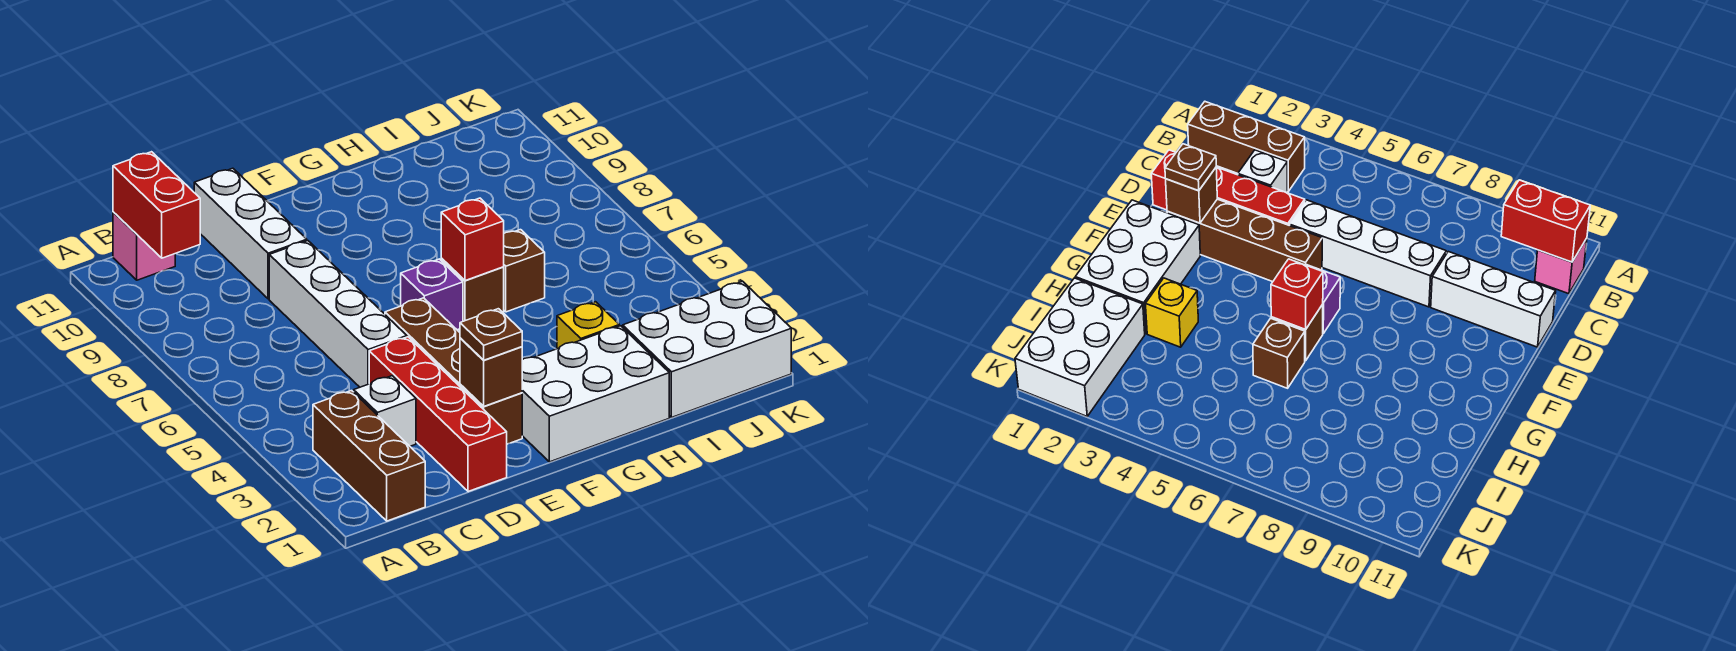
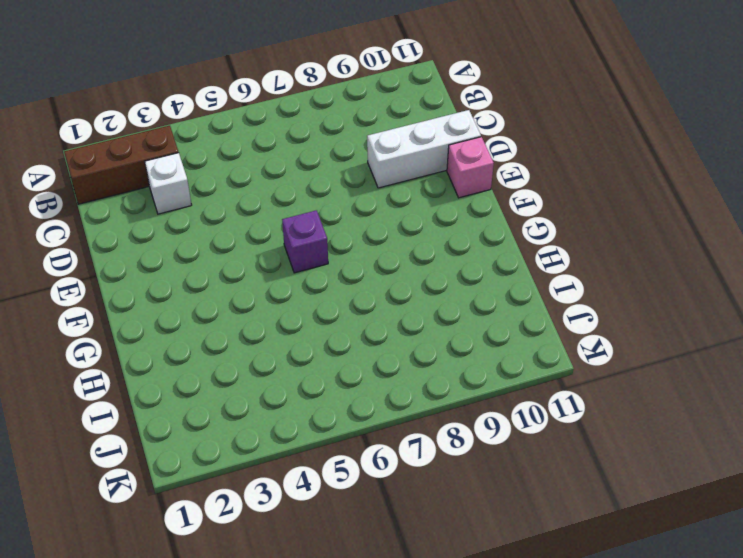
pink brick E11 level 1 -> pink brick B11 level 1
none -> red brick D1:D4 level 1
none -> white brick D5:D8 level 1
none -> brown brick E2:E5 level 1

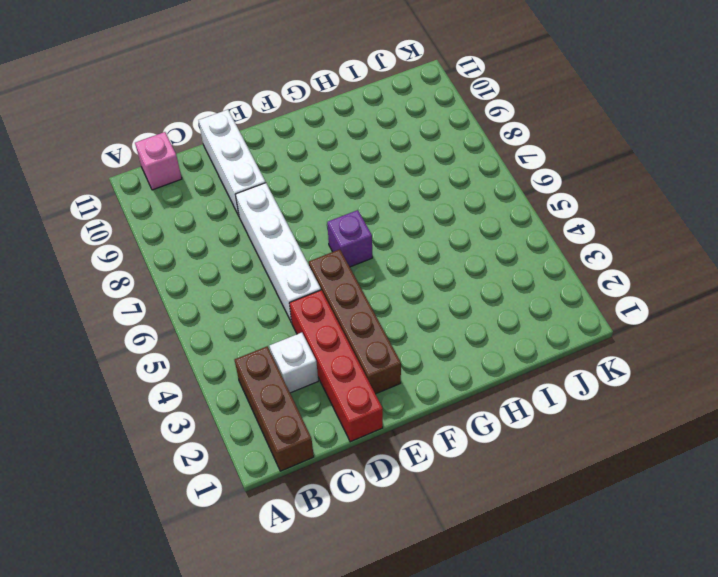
none -> white brick F1:H2 level 1
none -> brown brick G6 level 1
none -> yellow brick H3 level 1

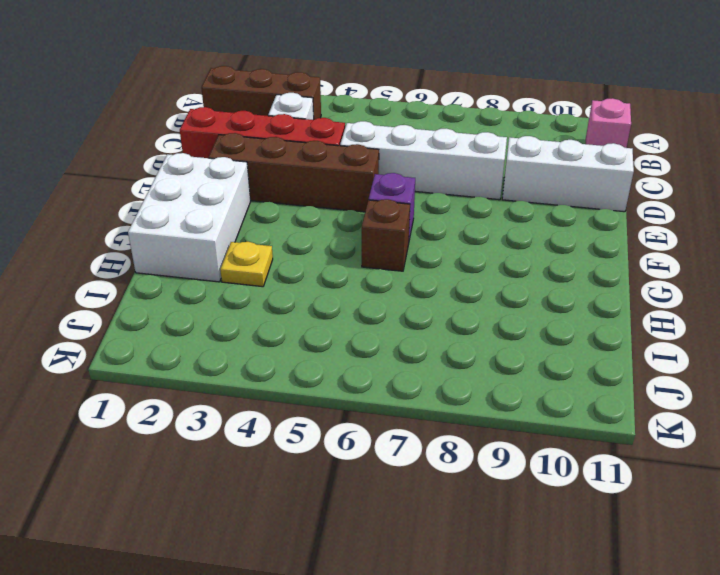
yellow plate H3 level 1 -> yellow brick H3 level 1
none -> brown brick H6 level 1
none -> white brick I1:K2 level 1
none -> red brick B10:B11 level 2

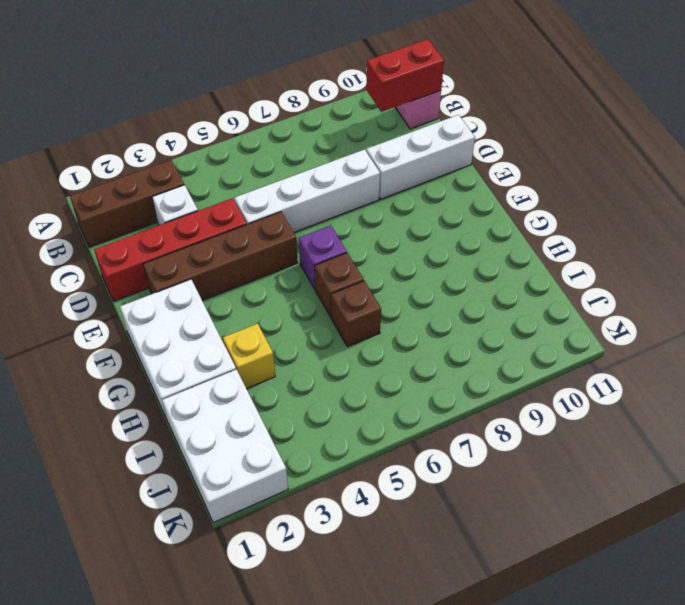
none -> brown brick E2 level 2
none -> red brick G6 level 2
none -> brown plate E2 level 3

